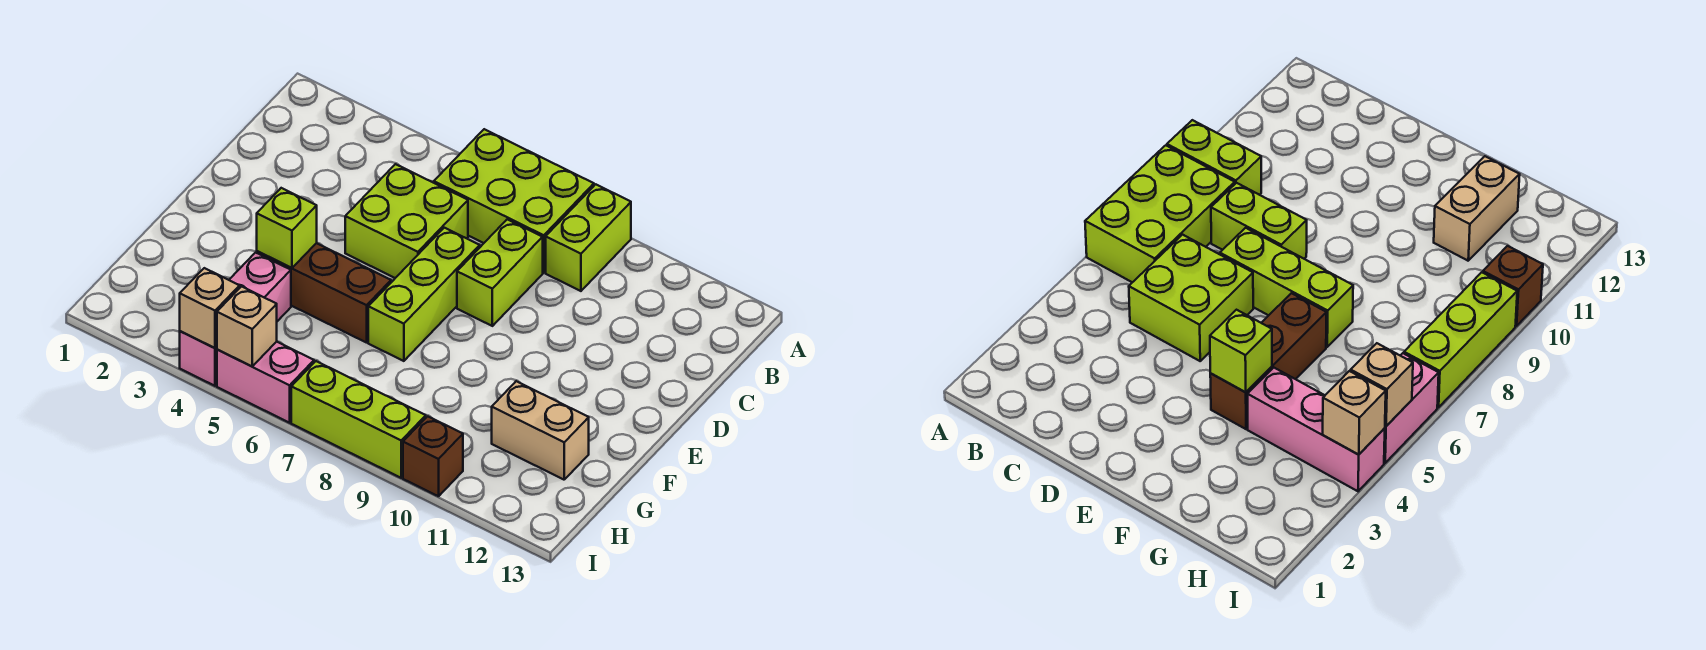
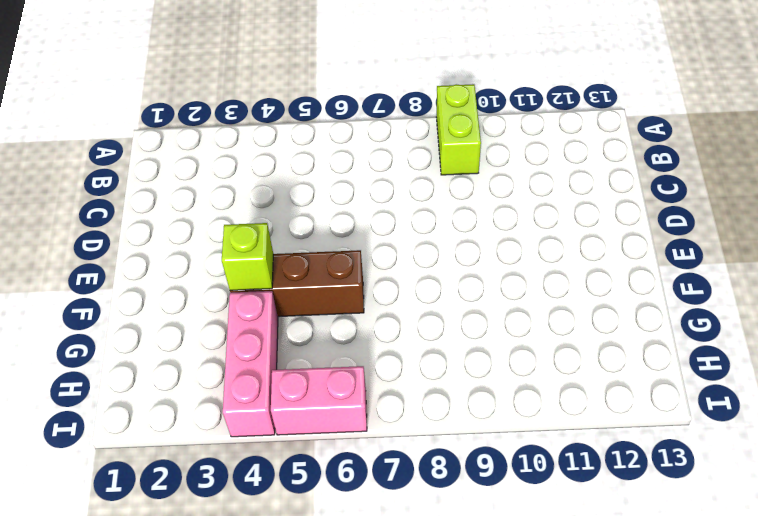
none -> lime brick A6:B8 level 1
none -> lime brick C5:D6 level 1
none -> lime brick C8:D8 level 1

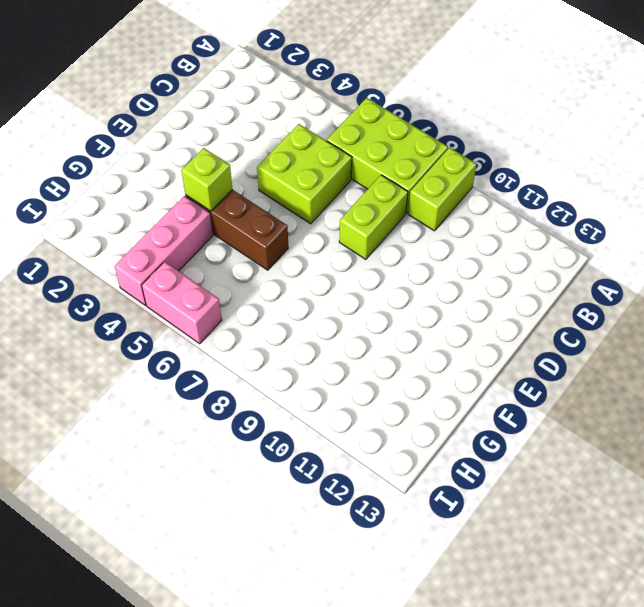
none -> lime brick D7:F7 level 1
none -> tan brick G11:G12 level 1
none -> lime brick I7:I9 level 1

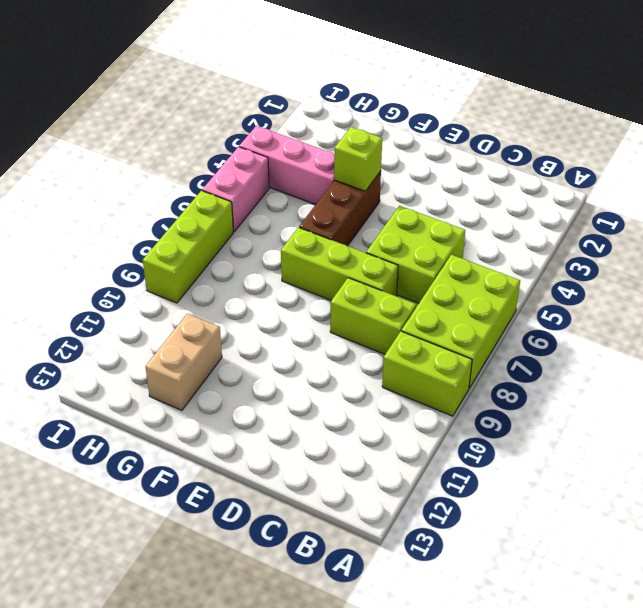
none -> brown brick I10 level 1
none -> tan brick I4 level 2
none -> tan brick I5 level 2

